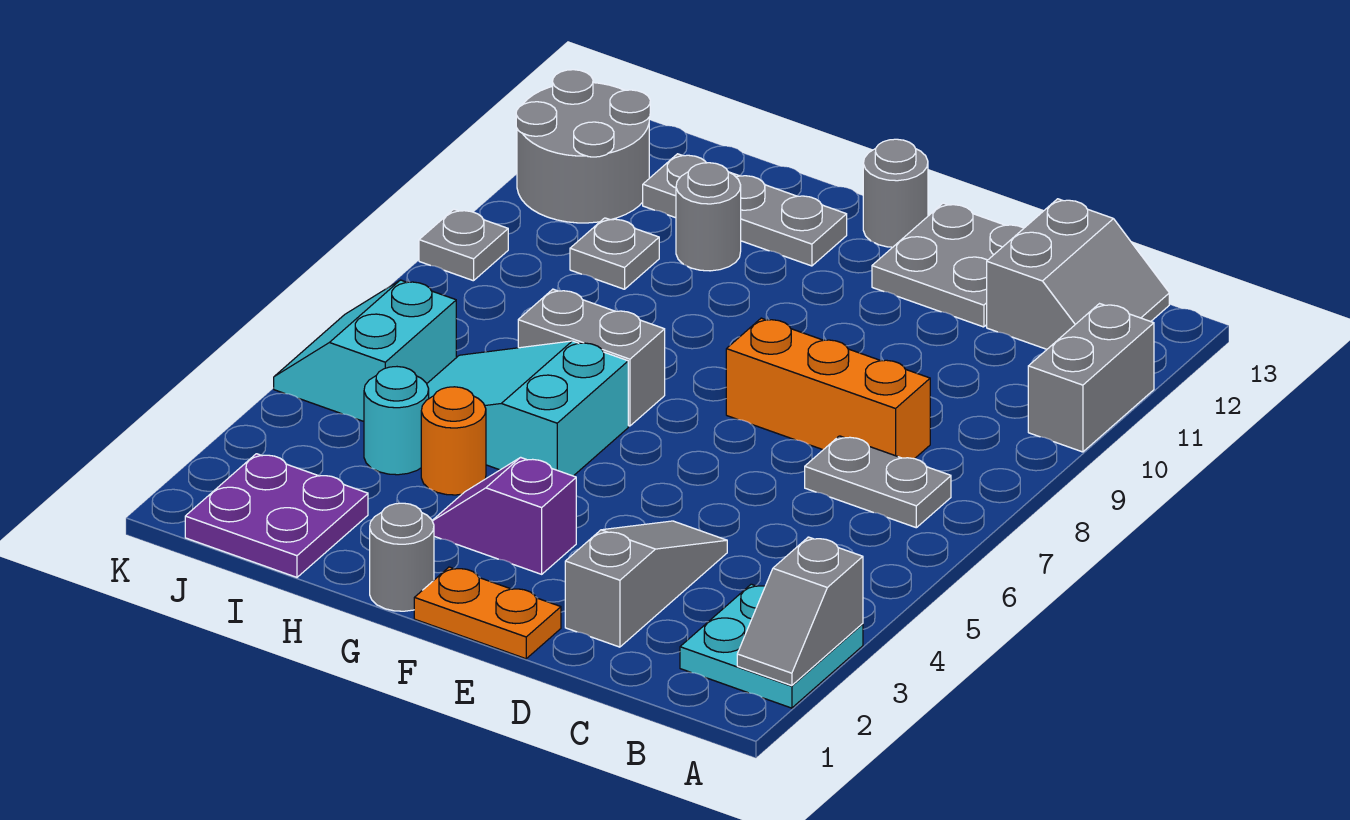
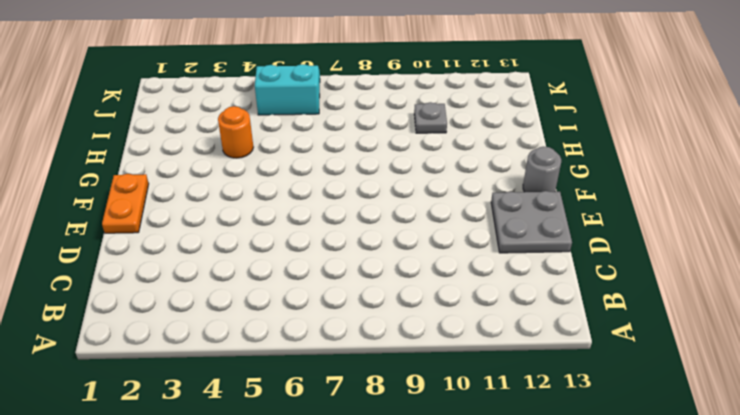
none -> cyan plate A2:B3 level 1
none -> grey brick A10:A11 level 1
none -> grey plate B7:C7 level 1

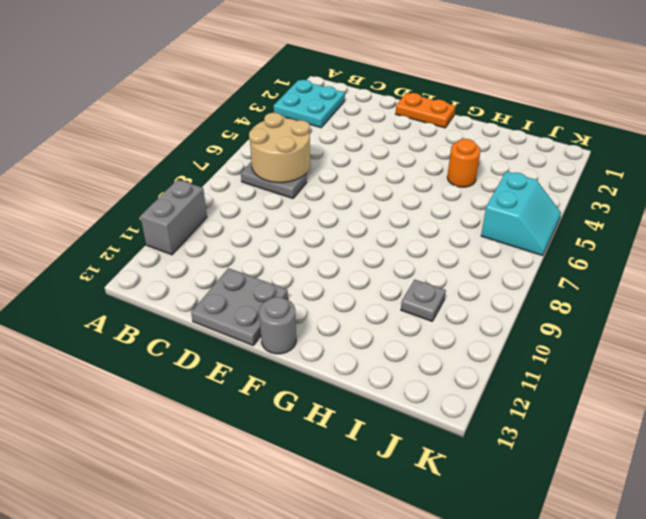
tan round brick B6:C7 level 2 -> none
none -> grey slope B12:C13 level 1 top C
none -> orange brick C8:E8 level 1
none -> grey slope D2:D4 level 1 top 2

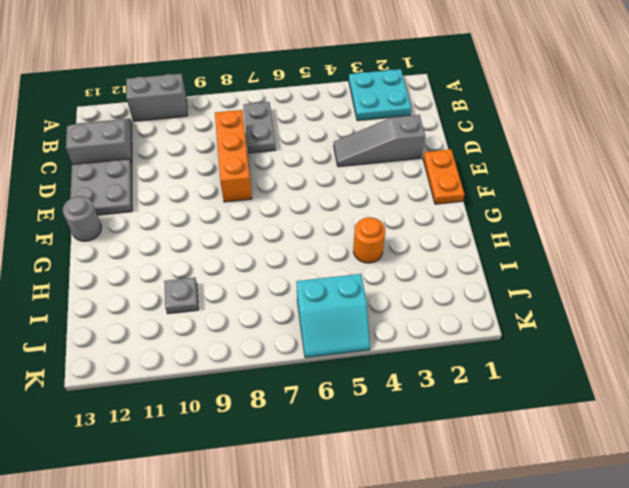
none -> purple slope F3:G3 level 1 top F
none -> grey round brick G1 level 1
none -> cyan slope G5:I6 level 1 top G

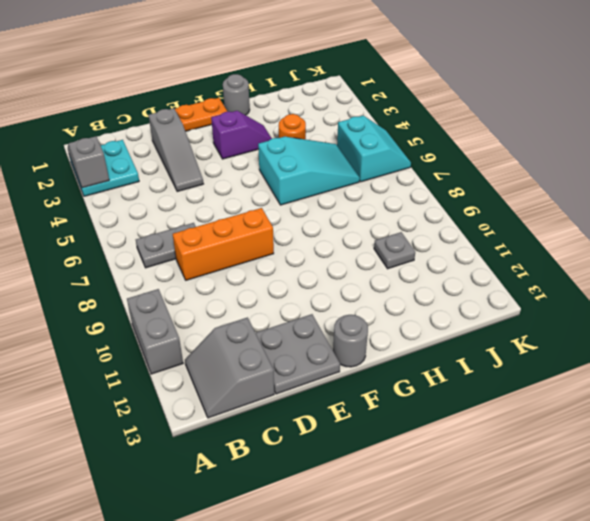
none -> grey brick G7:H7 level 1
none -> grey plate G12:I12 level 1
none -> grey round brick H11 level 1

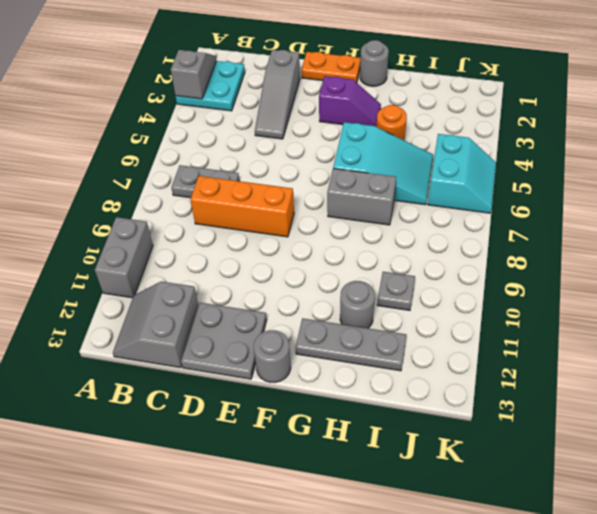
none -> purple plate I1:J2 level 1
none -> cyan round brick I4 level 1
none -> grey round brick J11:K12 level 1

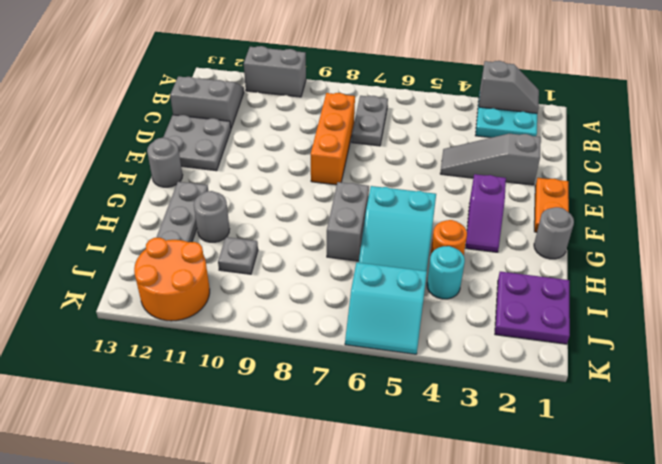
orange round brick J11:K12 level 1 -> grey round brick J11:K12 level 1
none -> grey plate K9 level 1

